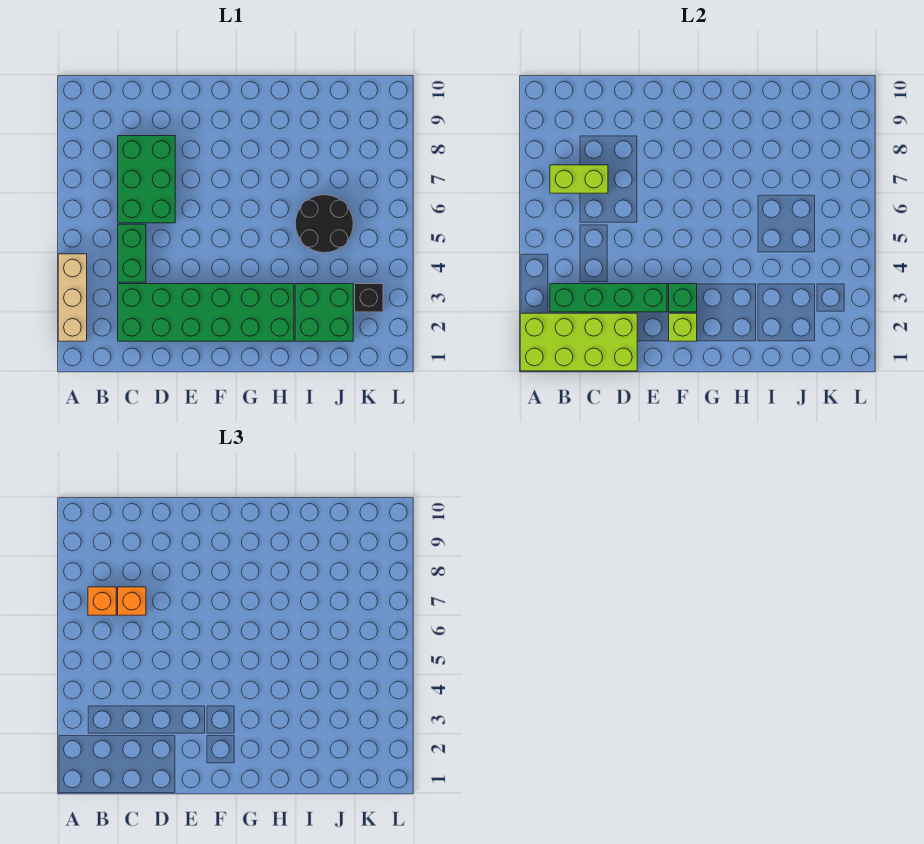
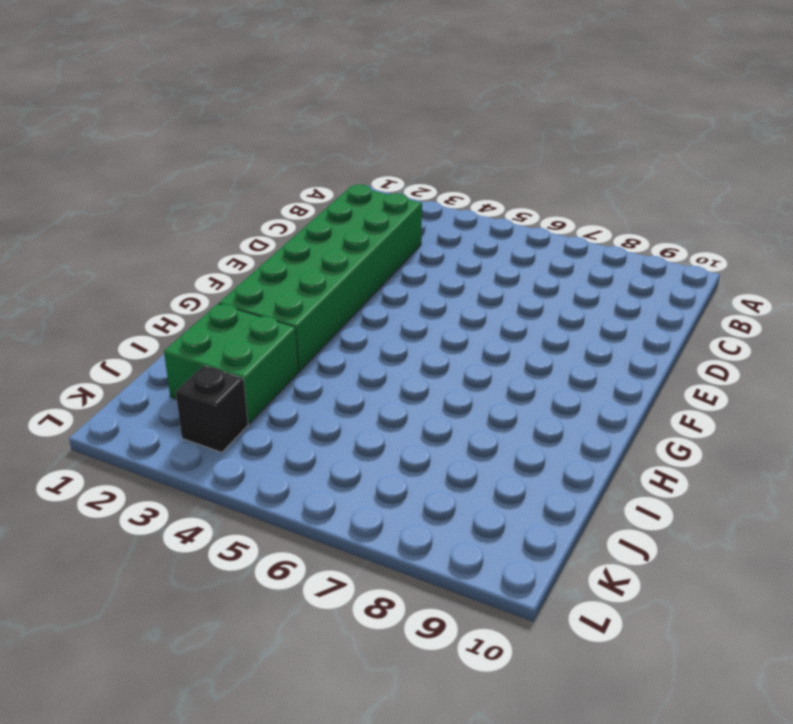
none -> tan brick A2:A4 level 1
none -> green brick C4:C5 level 1
none -> green brick C6:D8 level 1

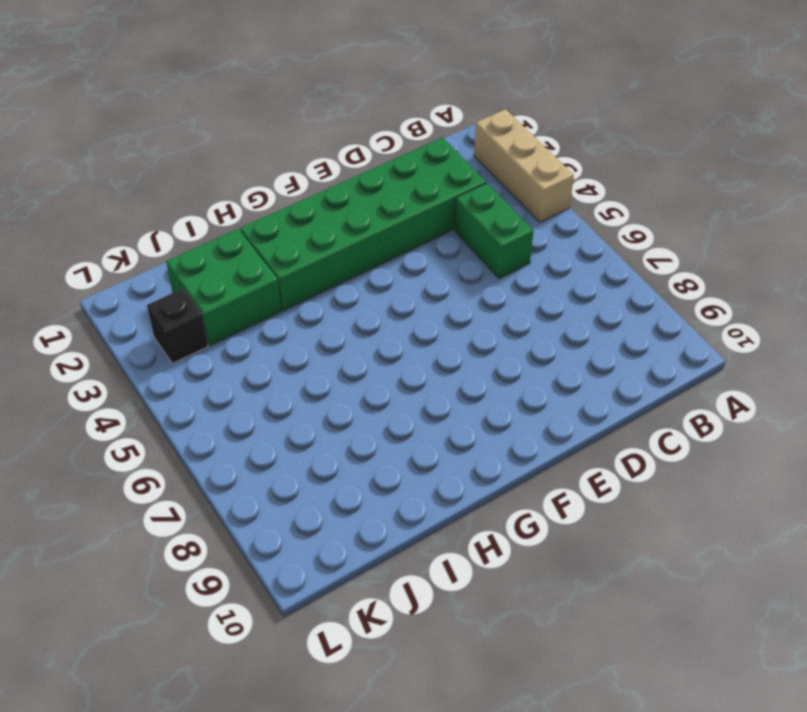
none -> green brick C6:D8 level 1
none -> black round brick I5:J6 level 1
none -> lime brick A1:D2 level 2

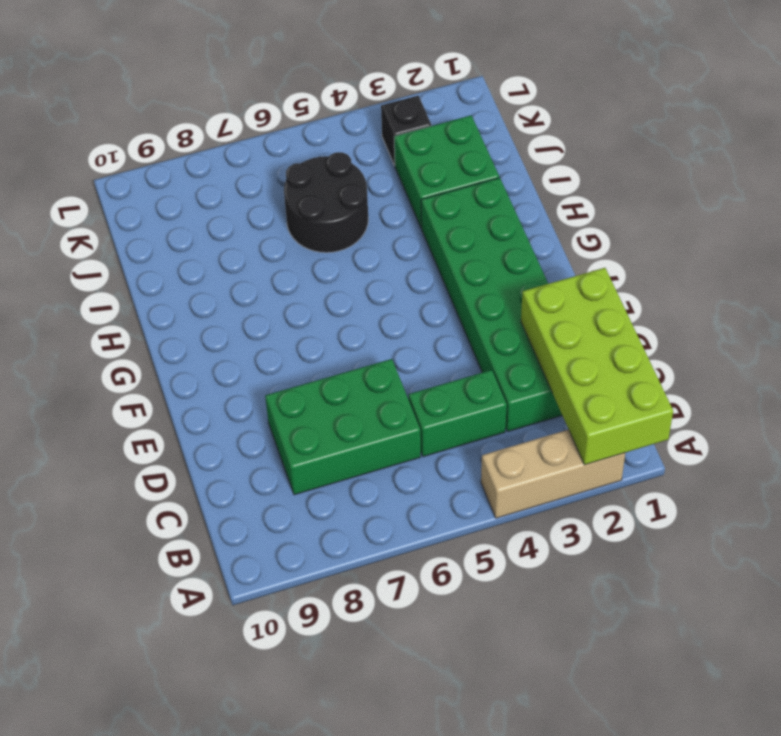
none -> green brick B3:E3 level 2
none -> lime brick B7:C7 level 2
none -> lime brick F2 level 2

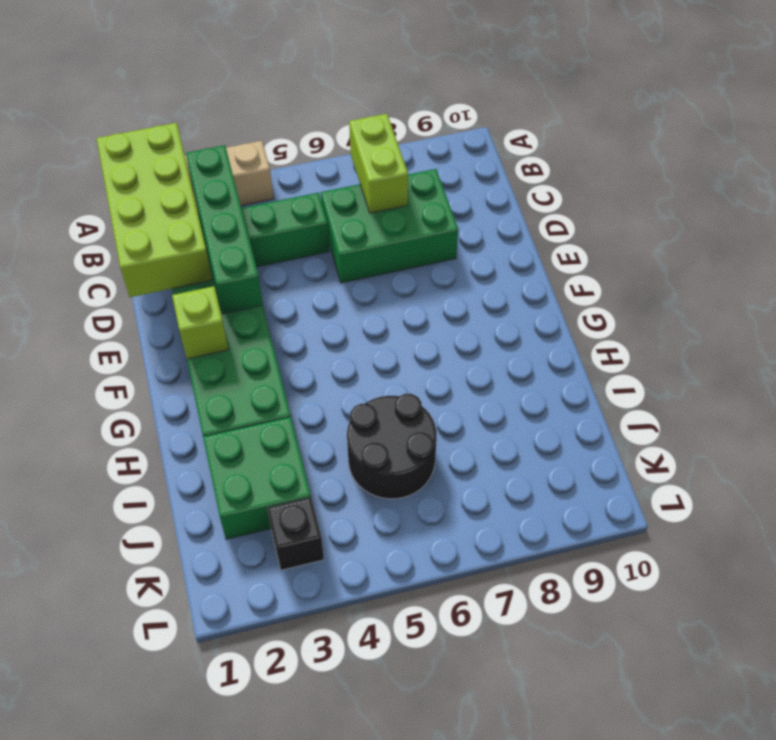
none -> green brick F3 level 2
none -> orange brick B7 level 3
none -> orange brick C7 level 3

